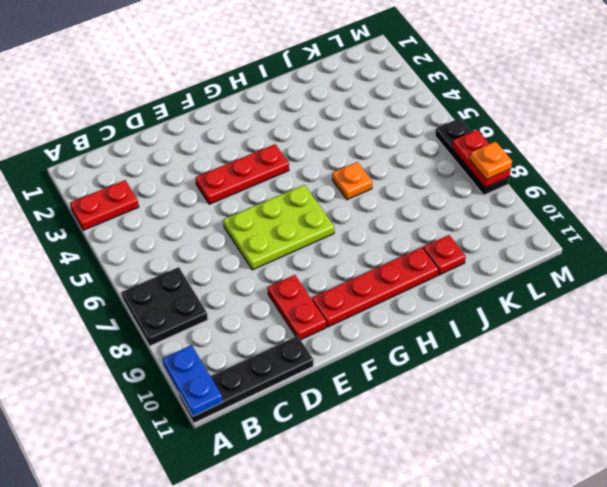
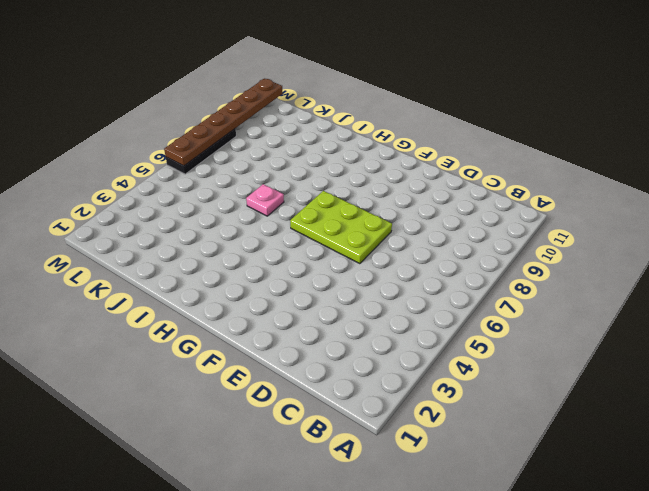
pink plate I6 level 1 -> orange plate I6 level 1
brown plate M6:M11 level 2 -> red plate M7:M8 level 2
none -> red plate A3:B3 level 1
none -> black plate A7:B8 level 1
none -> black plate A11:D11 level 1

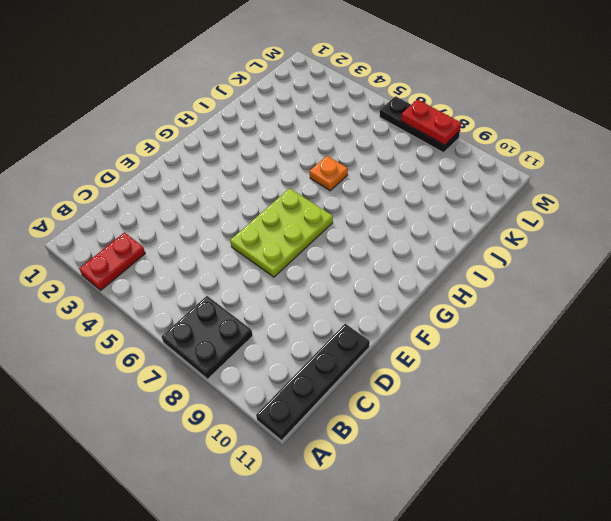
none -> red plate E4:G4 level 1
none -> red plate E9:E10 level 1
none -> red plate F10:I10 level 1

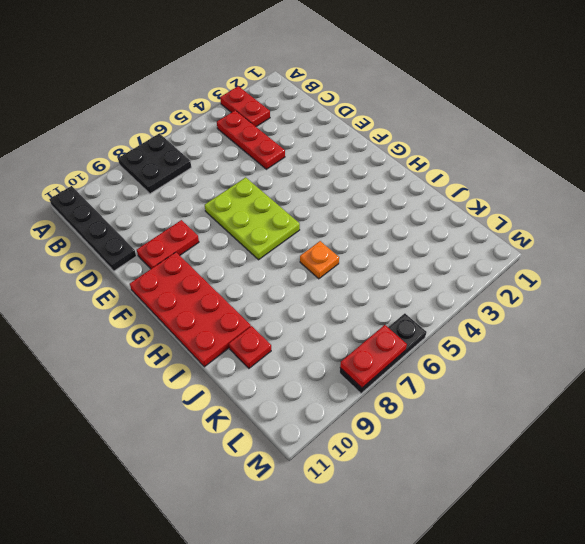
red plate B4:D4 level 1 -> red plate E4:G4 level 1
red plate F10:I11 level 1 -> red plate F10:I10 level 1
none -> blue plate A10:A11 level 2
none -> orange plate M8 level 3

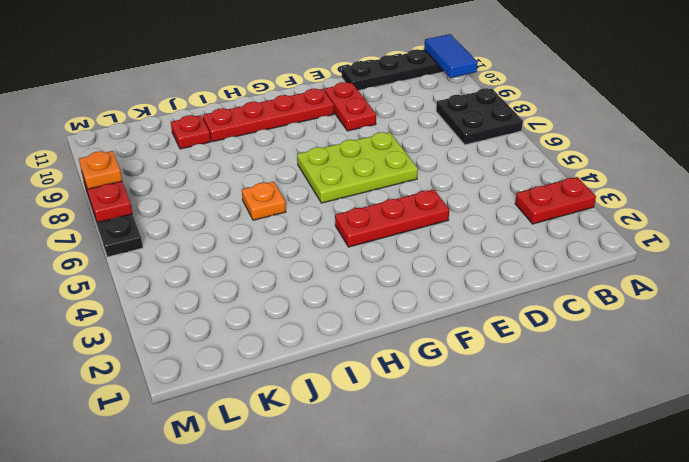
blue tile A10:A11 level 2 -> blue plate A10:A11 level 2

